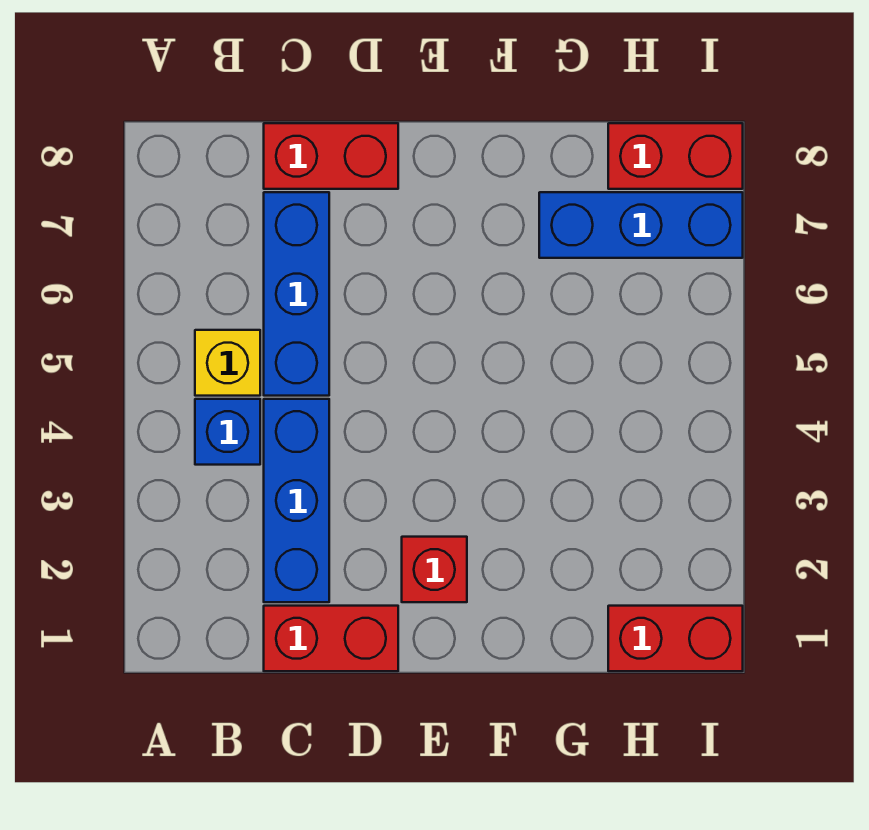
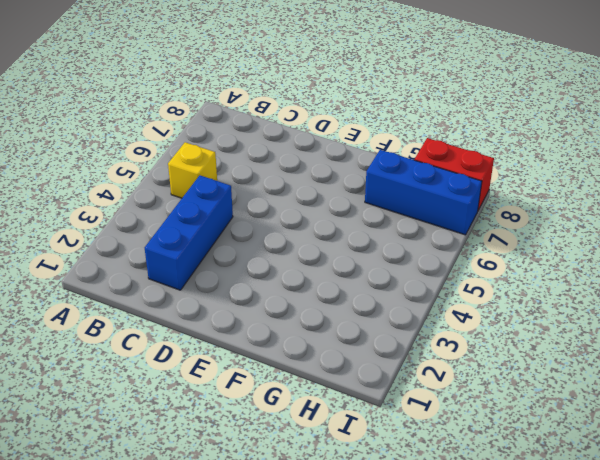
none -> blue brick B4 level 1
none -> red brick C1:D1 level 1

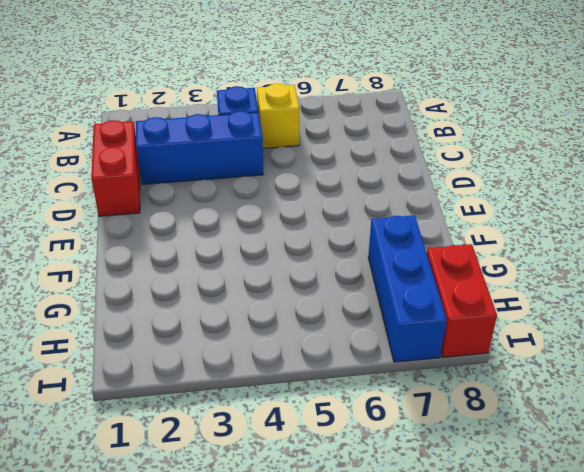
none -> blue brick C5:C7 level 1
none -> red brick C8:D8 level 1

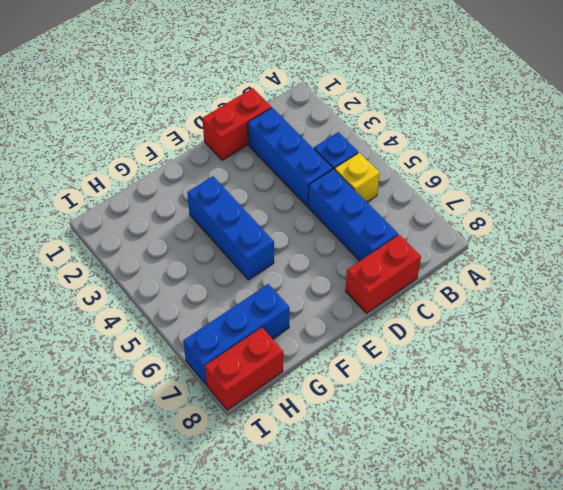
blue brick F3:F5 level 1 -> none
none -> red brick E2 level 1
none -> red brick H1:I1 level 1

